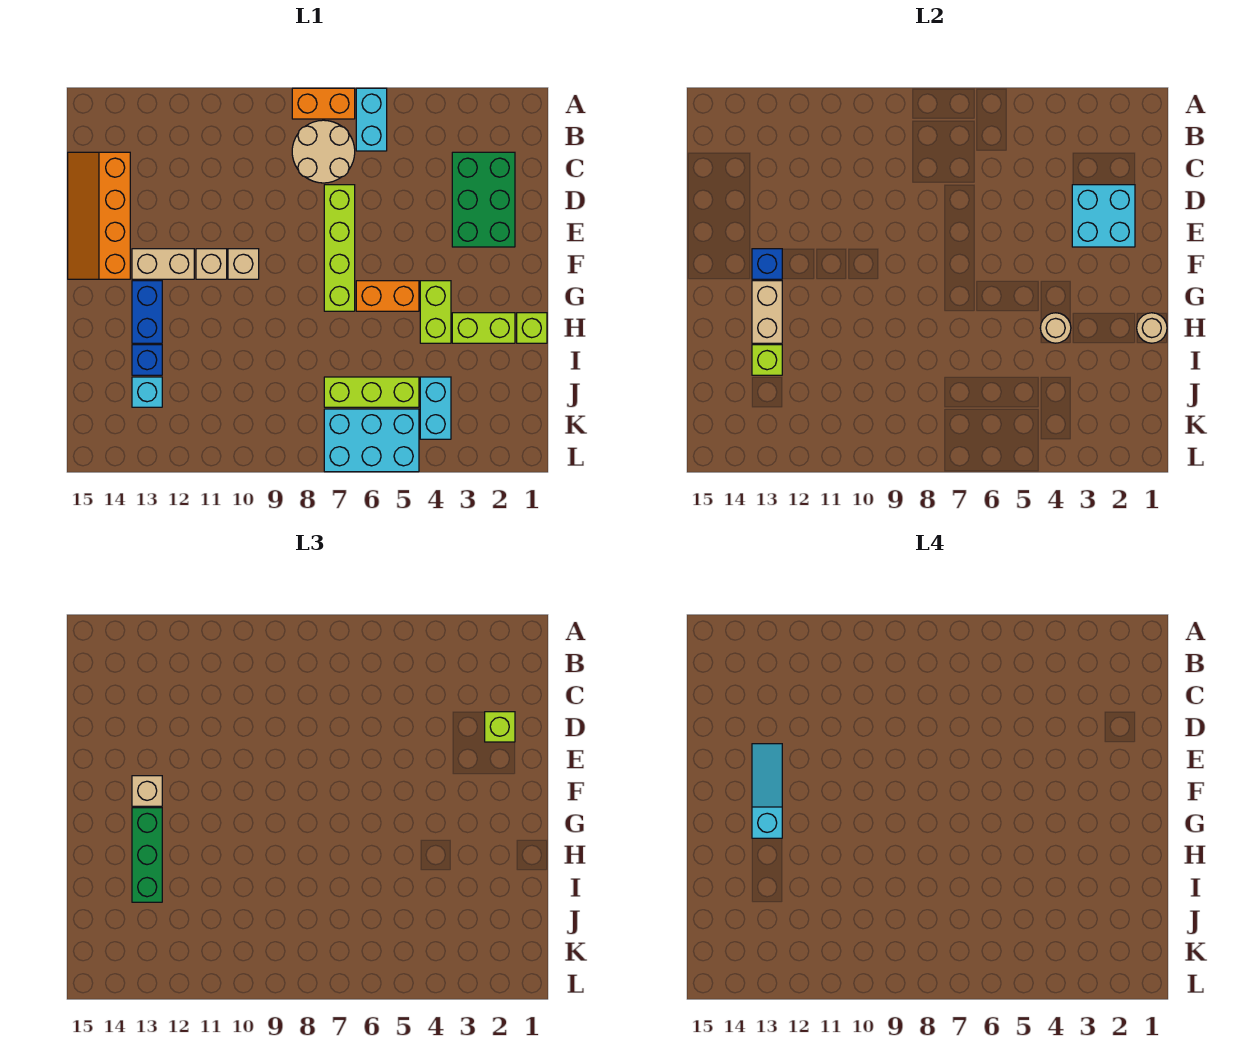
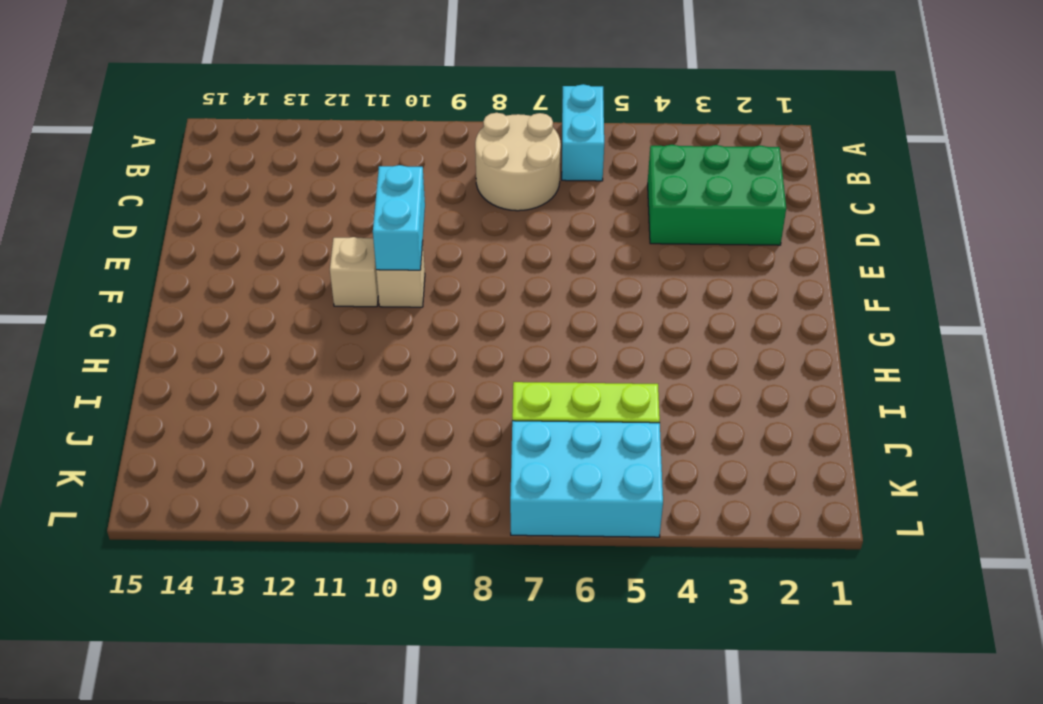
green brick C2:D4 level 1 -> green brick C2:E3 level 1
cyan brick E10:F10 level 2 -> cyan brick J4:K4 level 1
none -> orange brick A7:A8 level 1
none -> orange slope C14:F15 level 1 top 14
none -> lime brick D7:G7 level 1

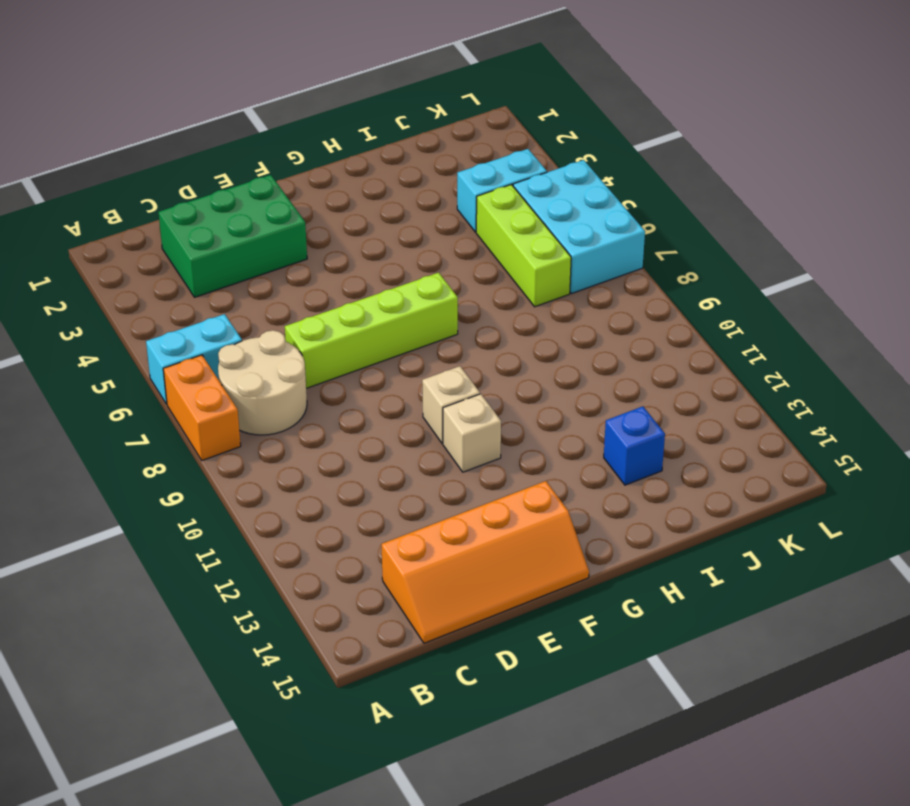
none -> tan brick F12:F13 level 1
none -> lime brick G4:H4 level 1
none -> orange brick G5:G6 level 1

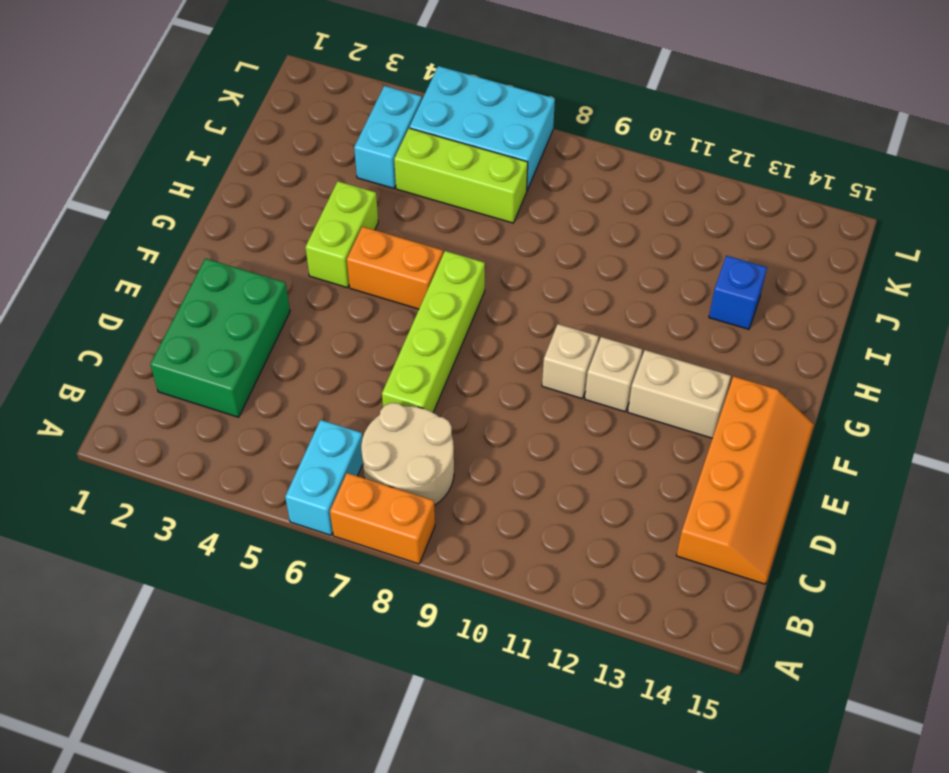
none -> blue brick G13:H13 level 1
none -> lime brick H1 level 1
none -> lime brick H2:H3 level 1

